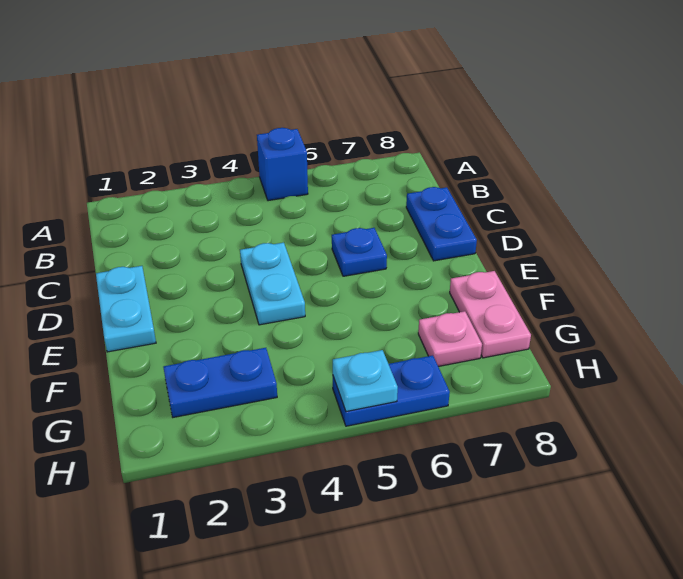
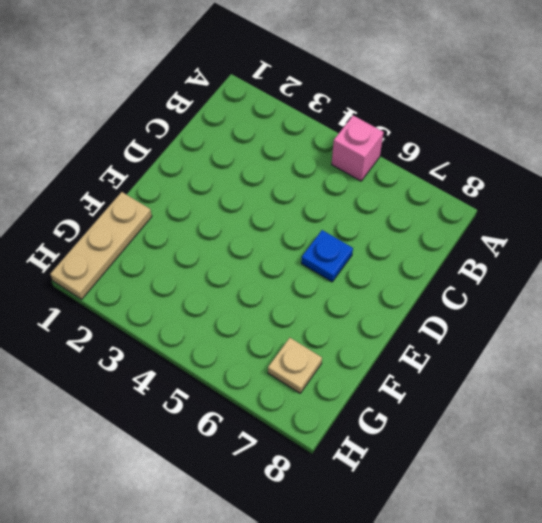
pink brick A5 level 1 -> blue brick A5 level 1
tan plate F1:H1 level 1 -> none
tan plate G7 level 1 -> pink plate G7 level 1
none -> blue plate C8:D8 level 1
none -> cyan plate D1:E1 level 1

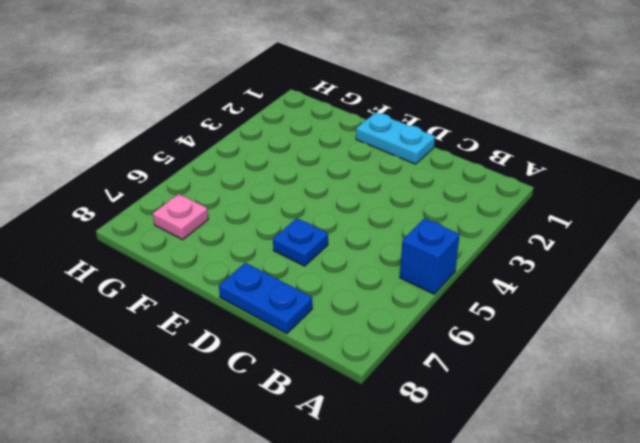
none -> cyan plate D4:E4 level 1
none -> pink plate F8:G8 level 1

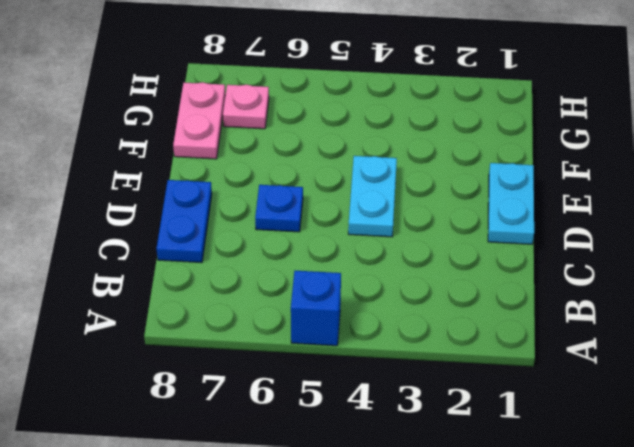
none -> blue plate G2:G3 level 1
none -> blue plate H5:H6 level 1

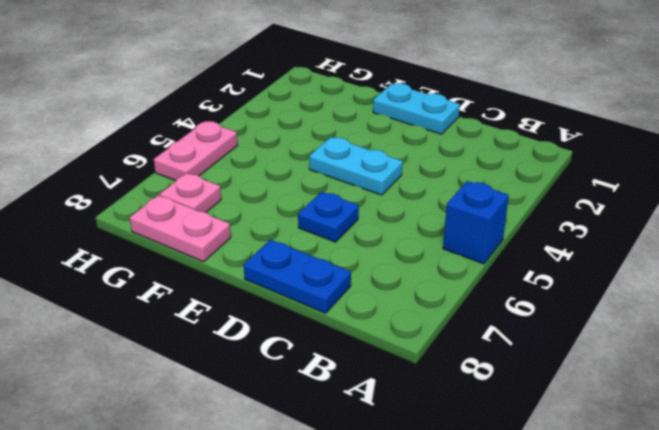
pink plate H5:H6 level 1 -> blue plate H5:H6 level 1
none -> blue plate G2:G3 level 1
none -> cyan plate H5 level 2

